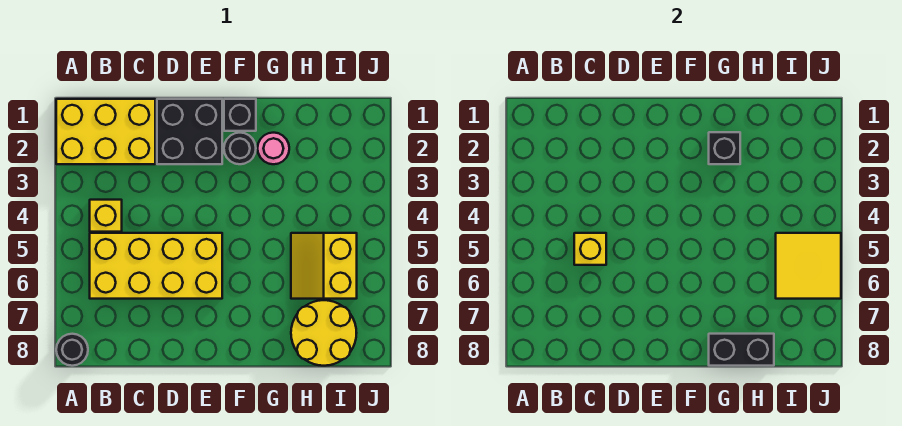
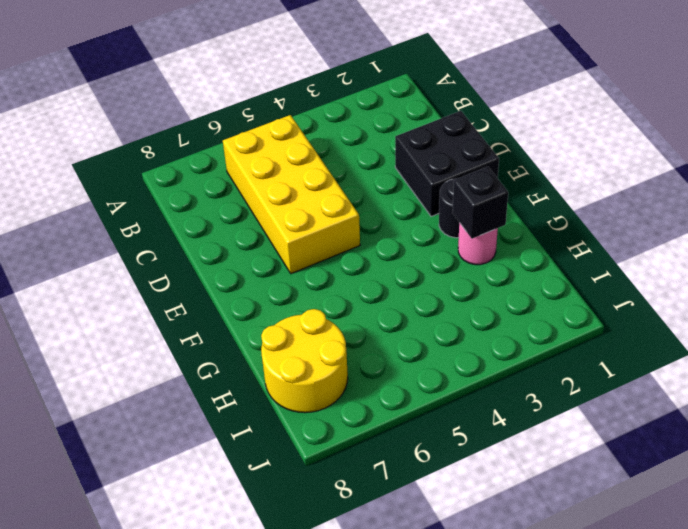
none -> yellow brick A1:C2 level 1
none -> black round brick A8 level 1
none -> yellow brick B4 level 1

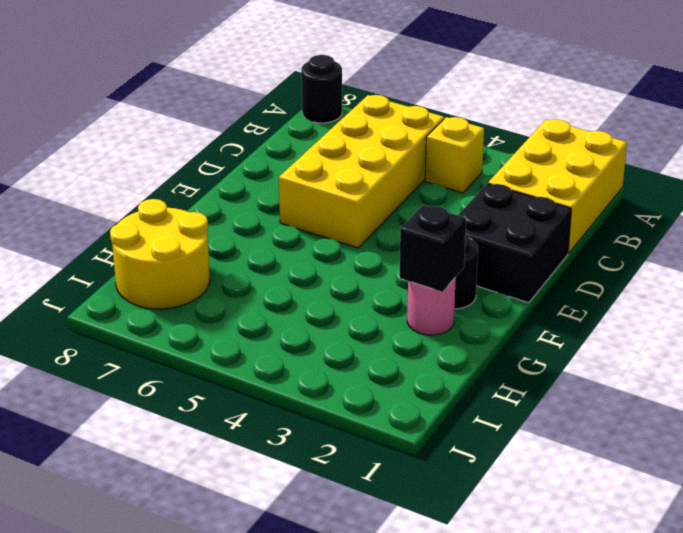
none -> black brick F1 level 1
none -> yellow slope H5:I6 level 1 top I
none -> yellow brick C5 level 2

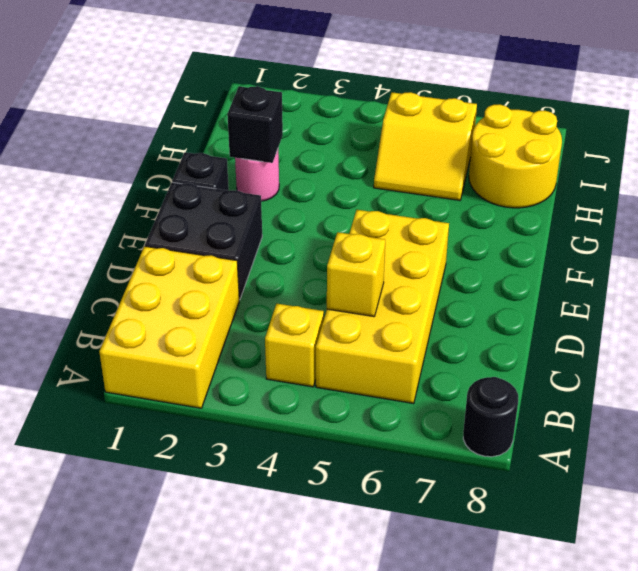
none -> black round brick F2 level 1
none -> black brick G8:H8 level 2
none -> yellow tile I5:J6 level 2

